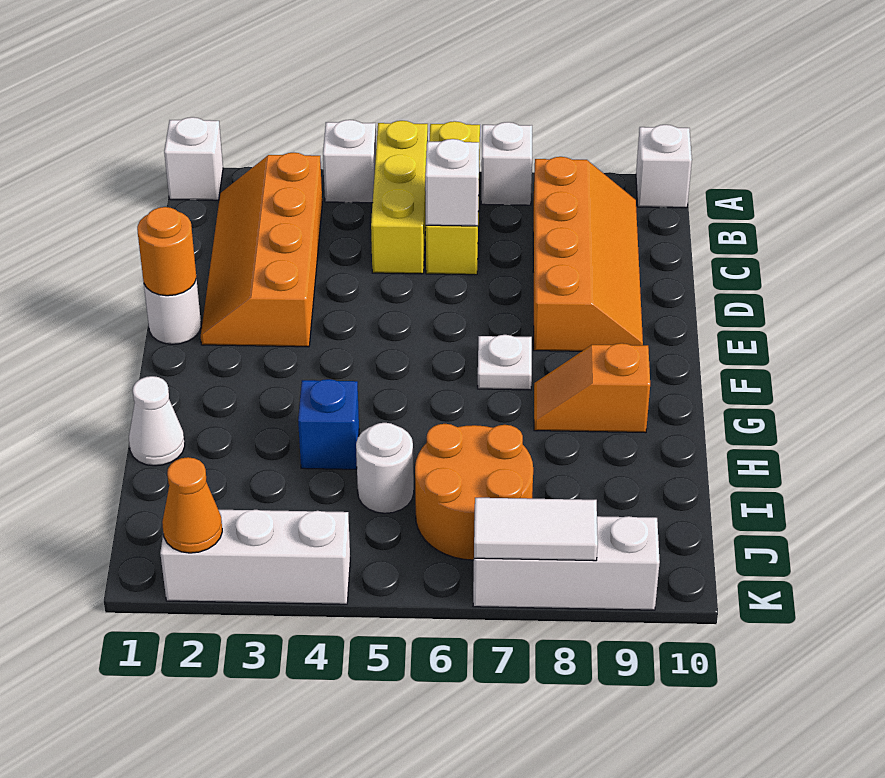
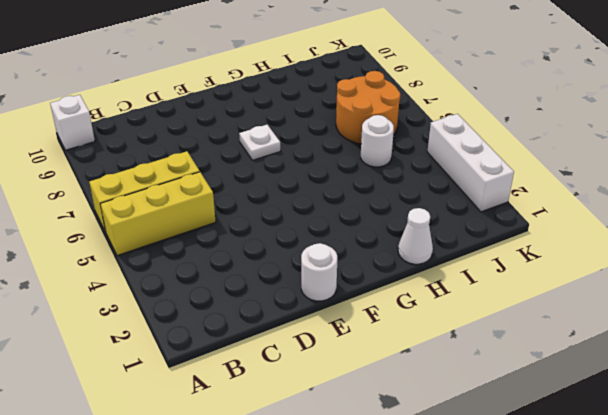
none -> white brick A1 level 1
none -> white brick A4 level 1
none -> white brick A7 level 1

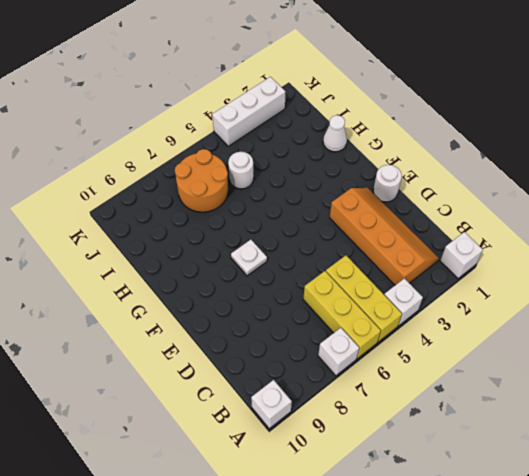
none -> orange slope B8:E9 level 1 top 8
none -> orange slope G8:G9 level 1 top 9
none -> blue brick H4 level 1

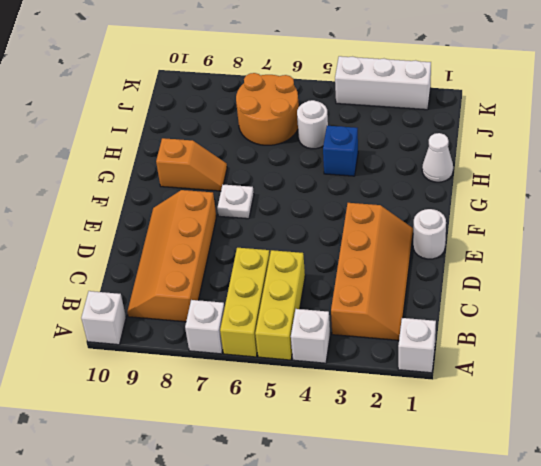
none -> white brick K7:K9 level 1
none -> white brick C6 level 2
none -> orange round brick E1 level 2

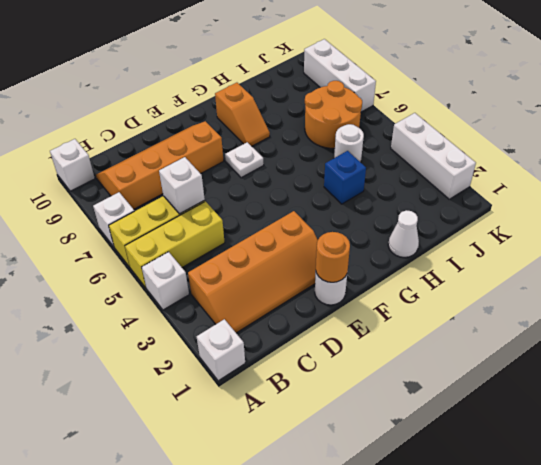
none -> orange cone K2 level 2
none -> white tile K7:K8 level 2

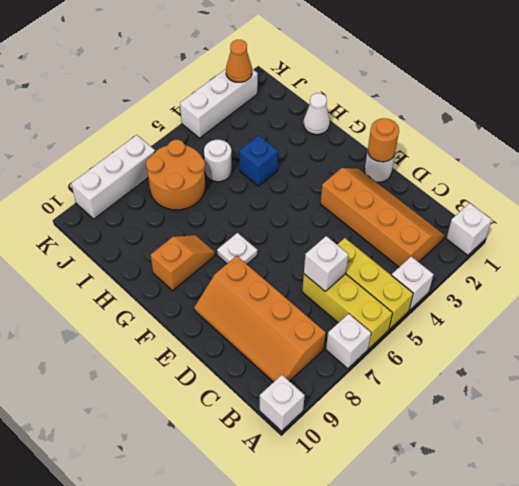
none -> white tile K7:K8 level 2

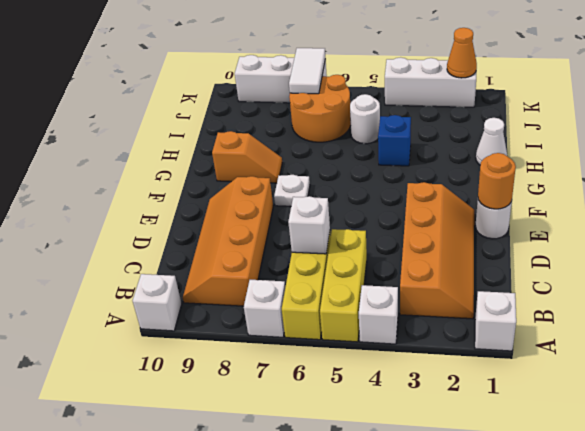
white tile J7:K7 level 2 -> white tile K7:K8 level 2

